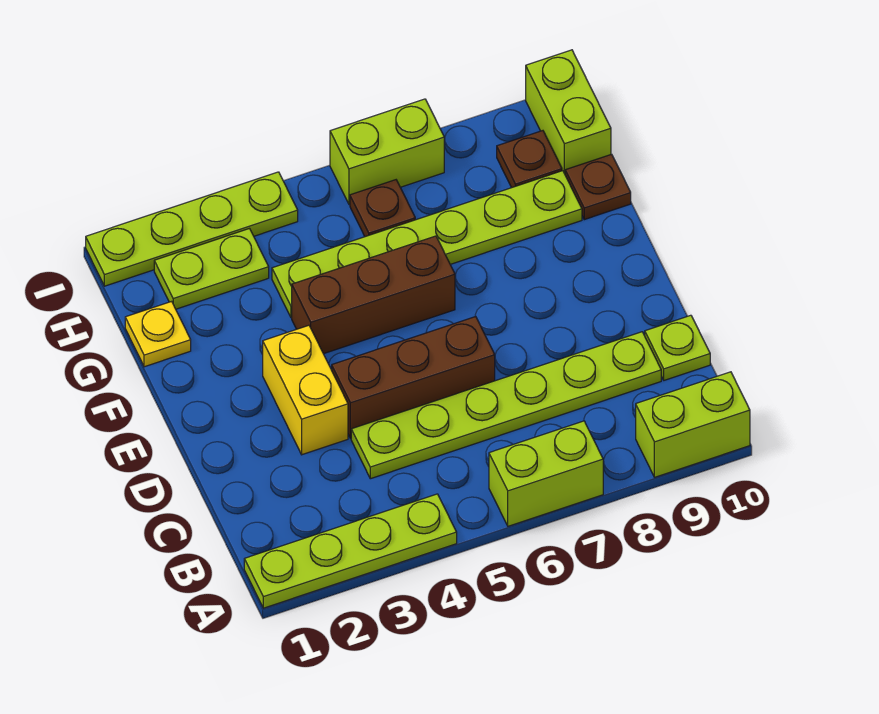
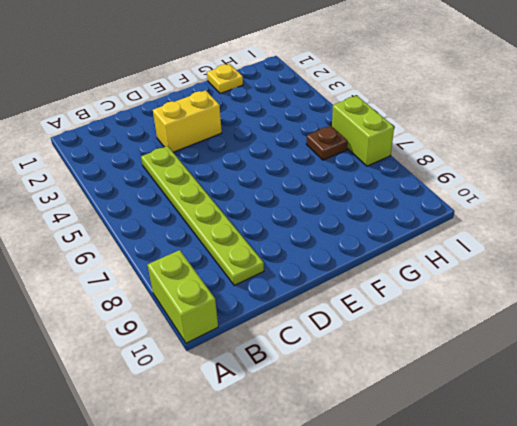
none -> lime plate A1:A4 level 1
none -> lime brick A6:A7 level 1
none -> lime plate C10 level 1

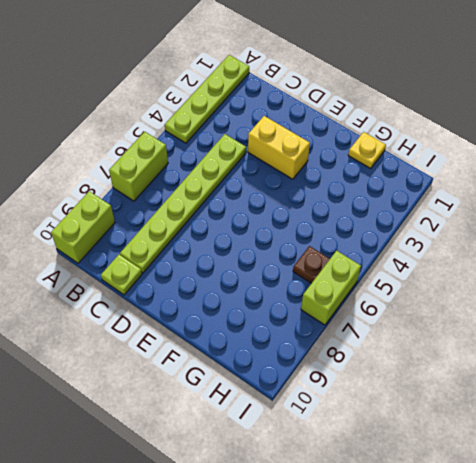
none -> brown brick D4:D6 level 1
none -> brown brick F4:F6 level 1
none -> lime plate G4:G9 level 1

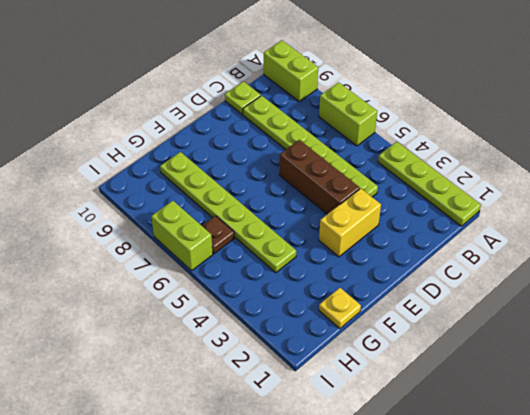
none -> brown brick F4:F6 level 1
none -> brown plate G10 level 1
none -> lime plate H2:H3 level 1

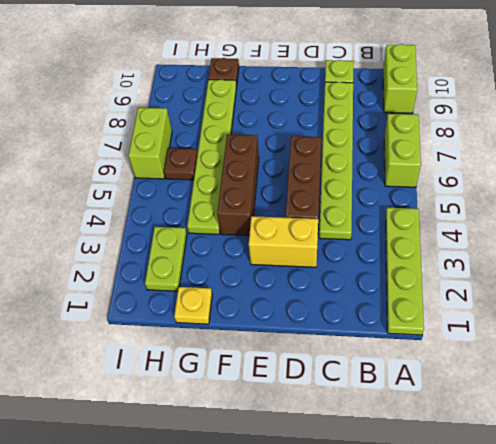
none -> brown plate H9 level 1
none -> lime brick H10:I10 level 1
none -> lime plate I1:I4 level 1

